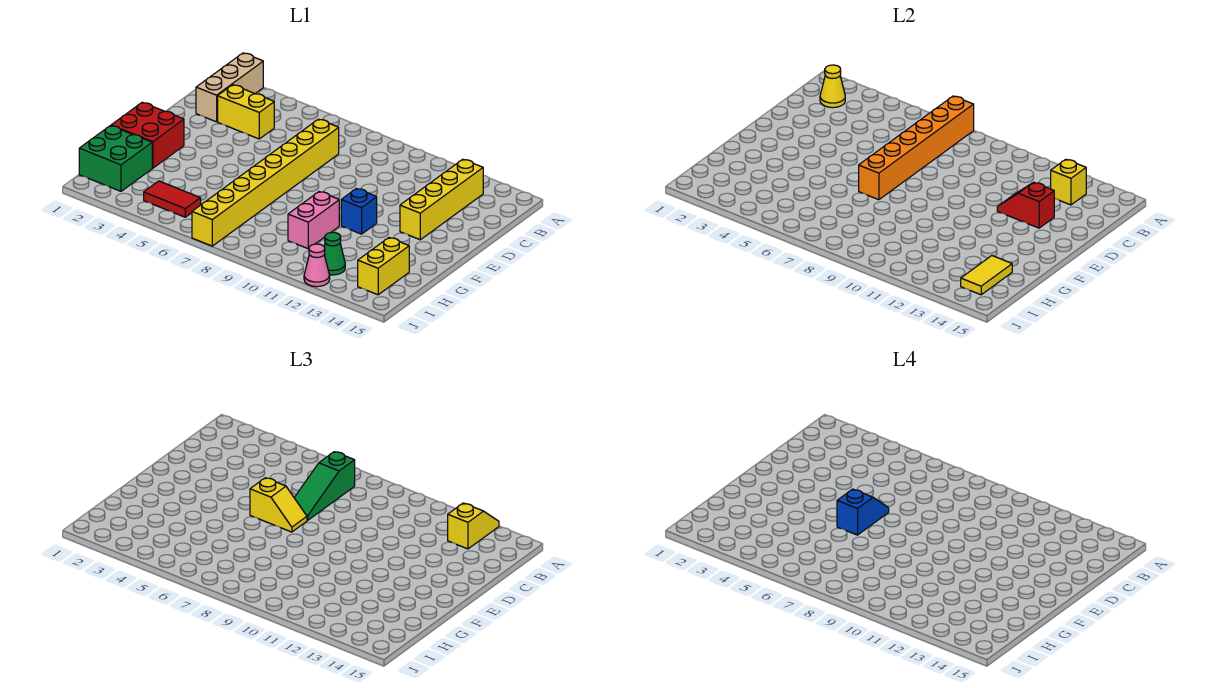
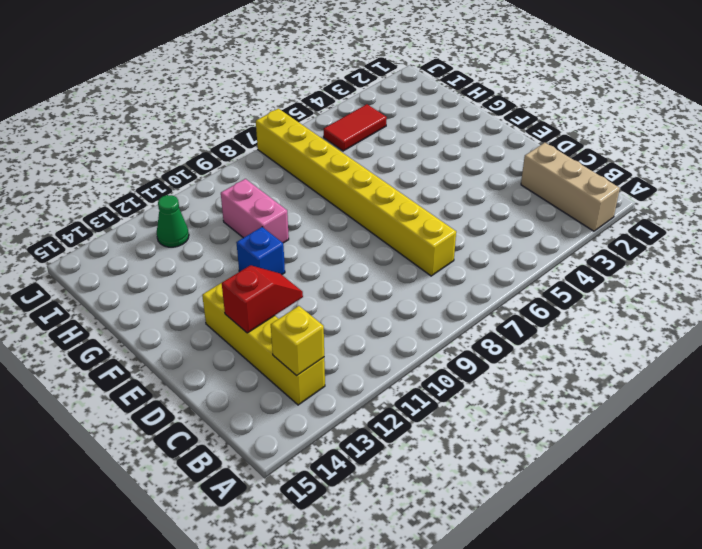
none -> yellow brick C3:C4 level 1
none -> red brick F1:G2 level 1
none -> green brick H1:I2 level 1

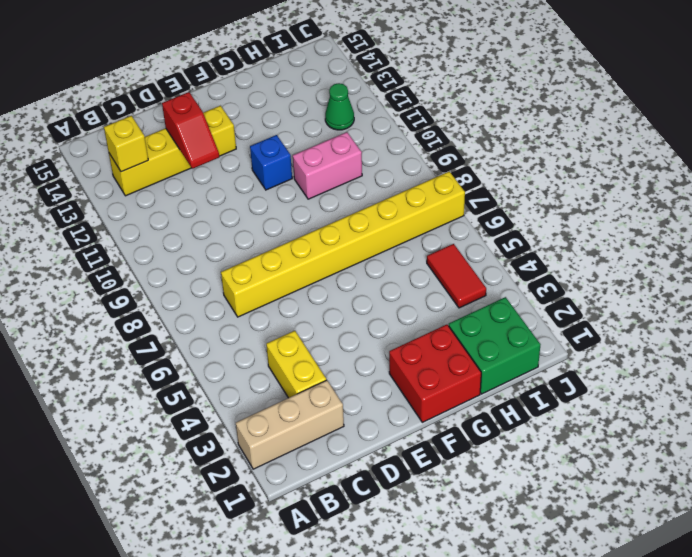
none -> yellow brick H14:I14 level 1
none -> pink cone J12 level 1
none -> orange brick A7:F7 level 2

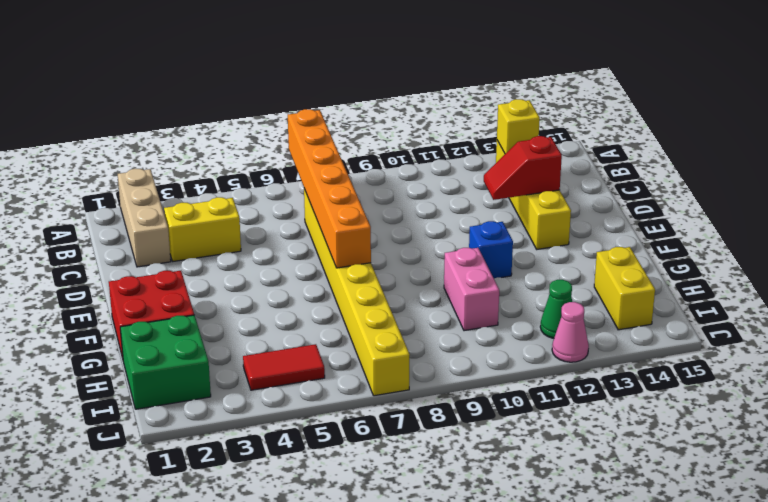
none -> yellow cone B2 level 2
none -> yellow tile H14:I14 level 2
none -> yellow slope A13:B13 level 3 top B

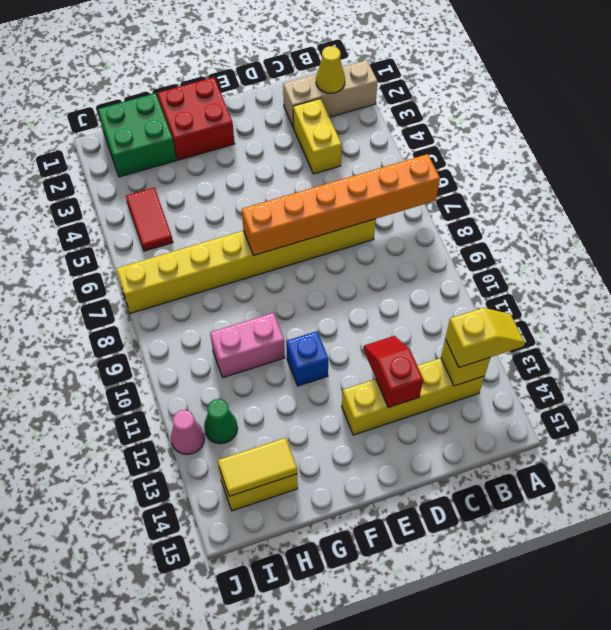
none -> green slope B7:D7 level 3 top B
none -> yellow slope E6:E7 level 3 top 6
none -> blue slope E6:F6 level 4 top F

